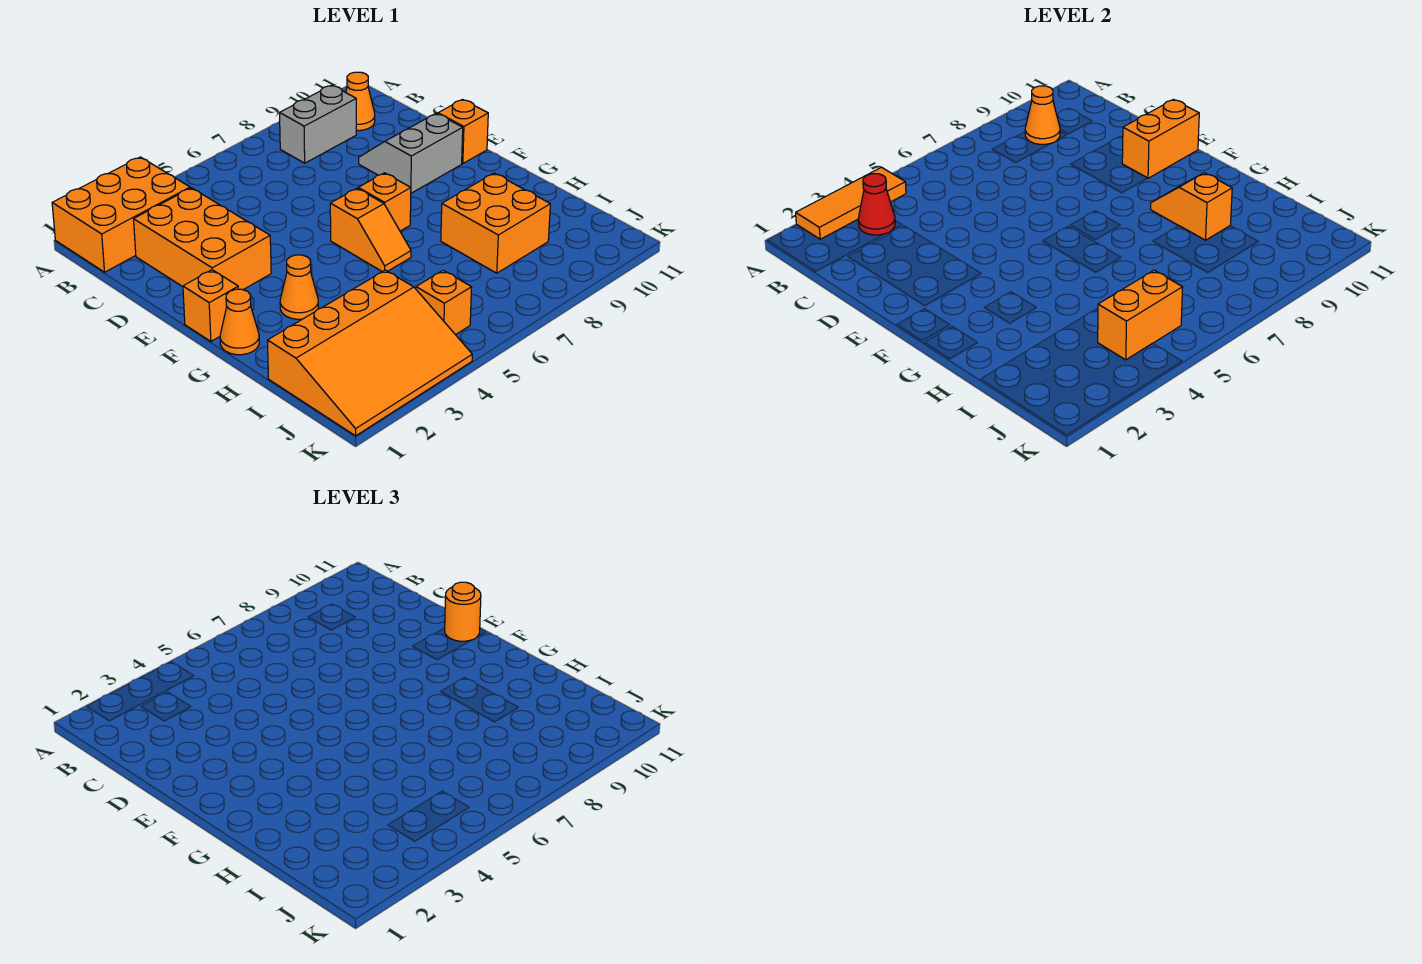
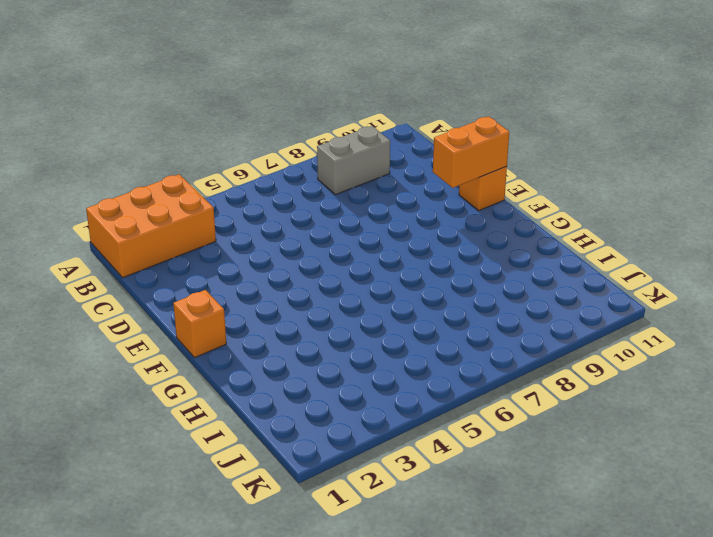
none -> orange cone B10 level 1
none -> orange brick C2:E3 level 1
none -> grey slope D9:E10 level 1 top E

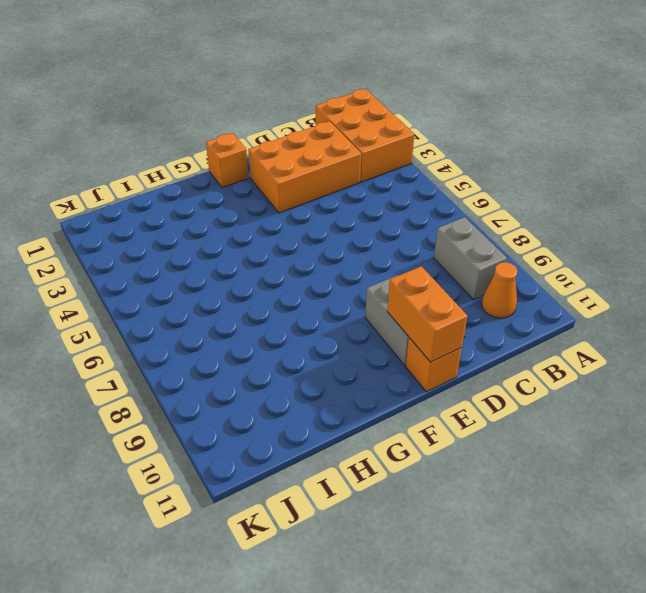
none -> orange slope F6:G6 level 1 top F
none -> orange brick F7 level 1
none -> orange cone G1 level 1

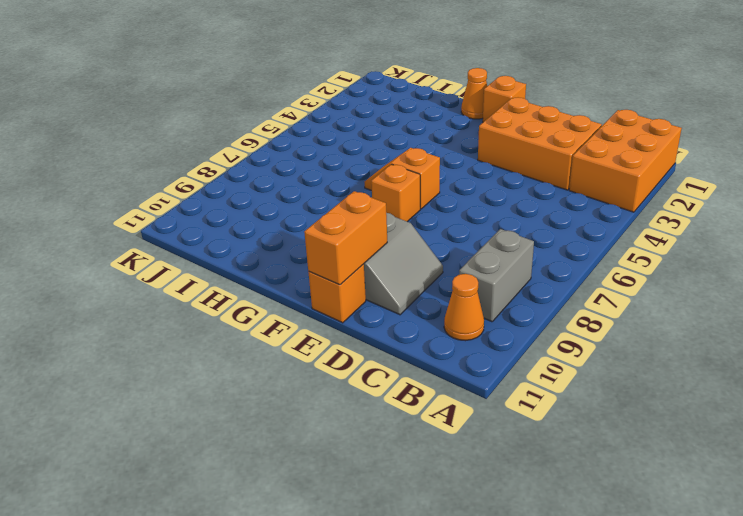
none -> orange cone G3 level 1
none -> orange brick H8:I9 level 1
none -> orange slope I1:K4 level 1 top I

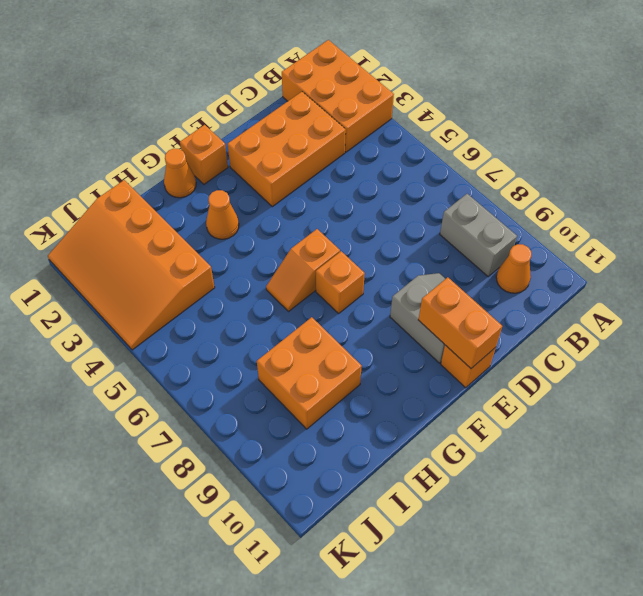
none -> orange brick J5 level 1
none -> orange tile A2:A4 level 2
none -> red cone B3 level 2

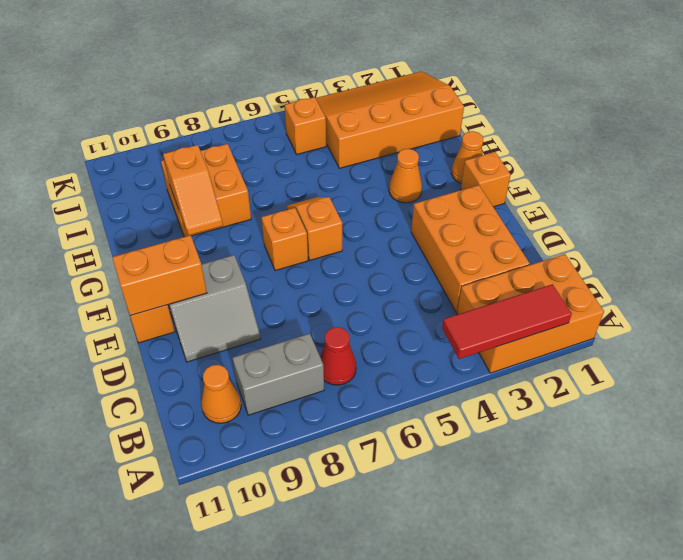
red tile A2:A4 level 2 -> orange tile A2:A4 level 2
red cone B7 level 1 -> red cone B3 level 2
none -> orange cone B9 level 2
none -> orange brick J4:J5 level 2
none -> orange round brick E11 level 3

